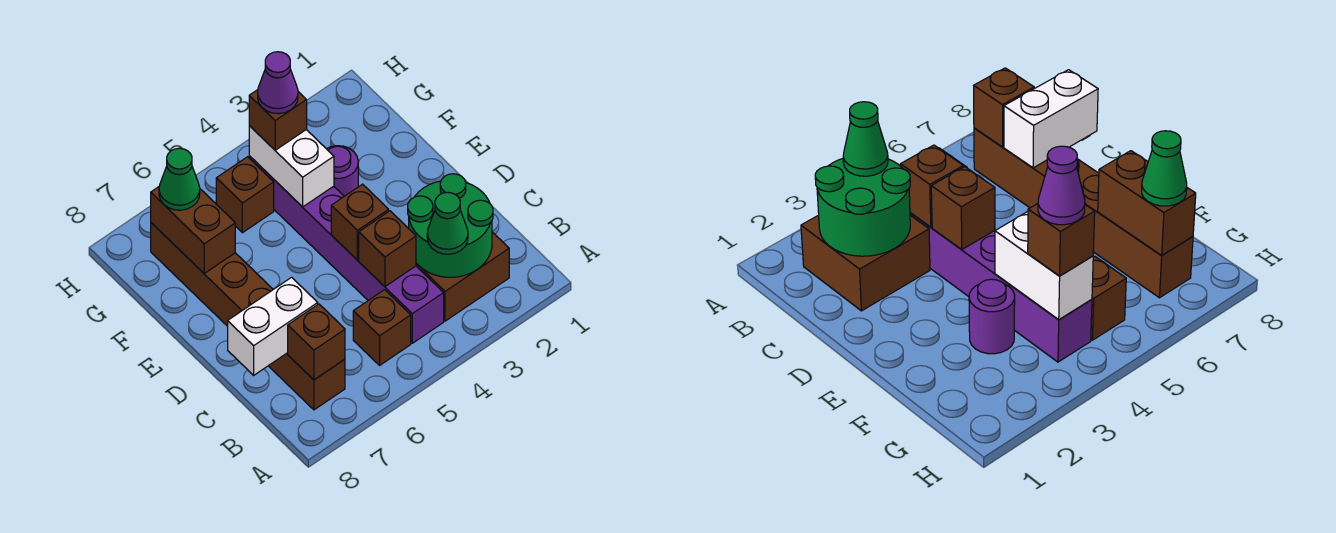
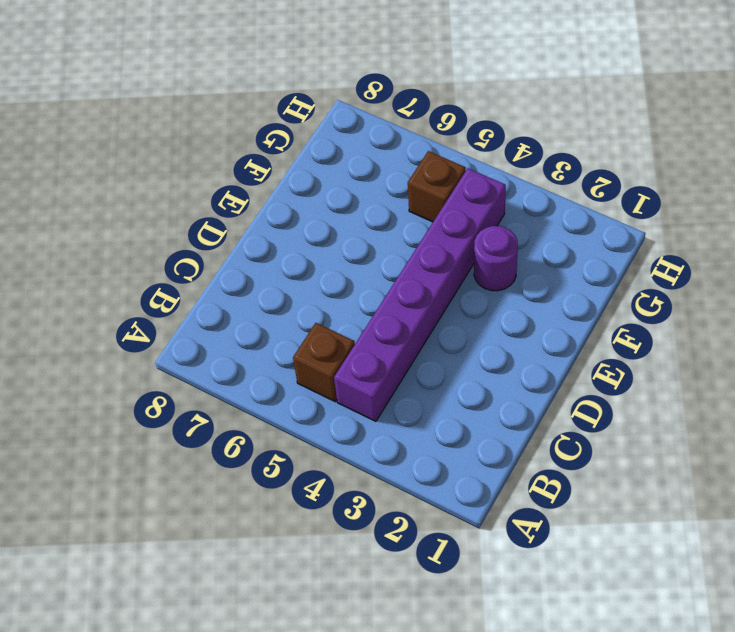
none -> brown brick B2:C3 level 1
none -> brown brick B7:G7 level 1
none -> green round brick B2:C3 level 2

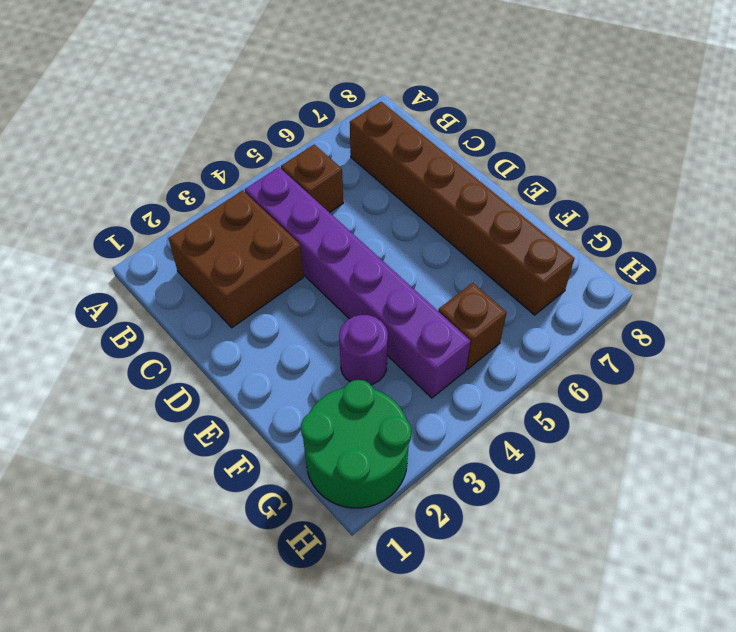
green round brick G1:H2 level 1 -> green round brick B2:C3 level 2
none -> brown brick B7 level 2
none -> brown brick C4 level 2
none -> white brick C7:C8 level 2

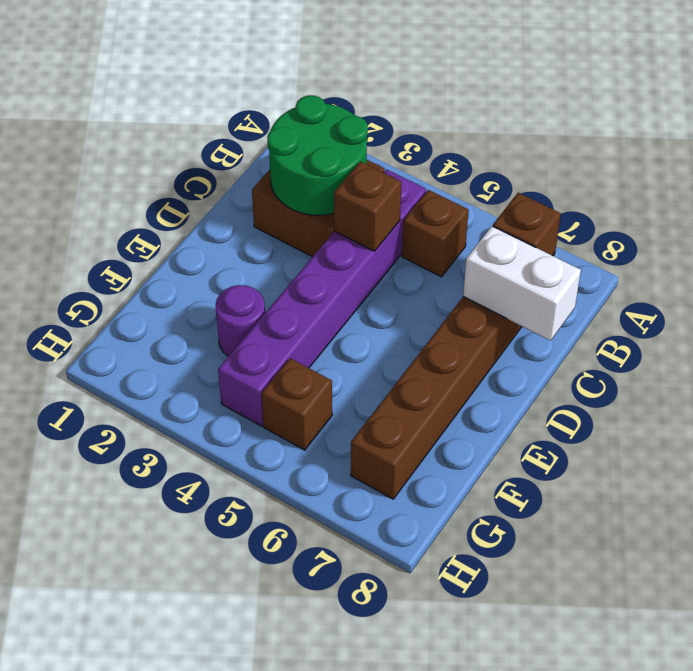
none -> brown brick D4 level 2
none -> white brick F4:G4 level 2
none -> brown brick F7:G7 level 2

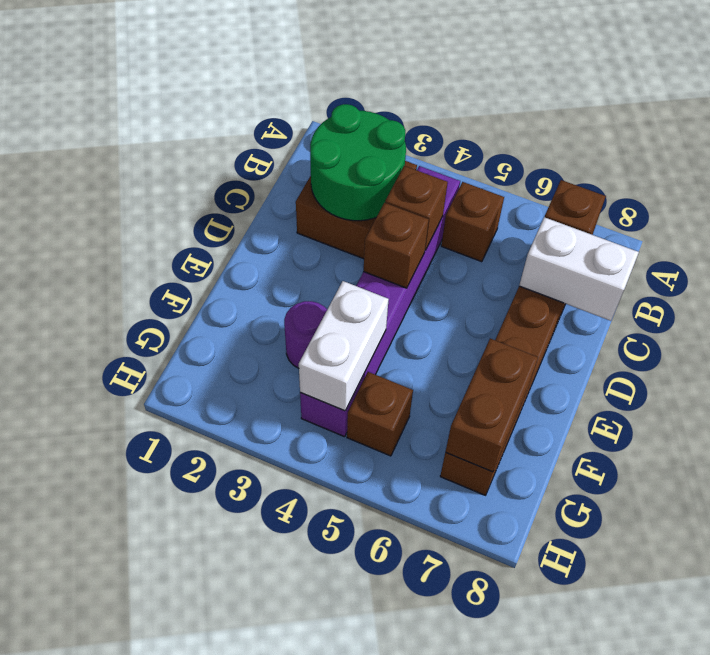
none -> green cone B3 level 3
none -> brown brick G4 level 3
none -> green cone G7 level 3

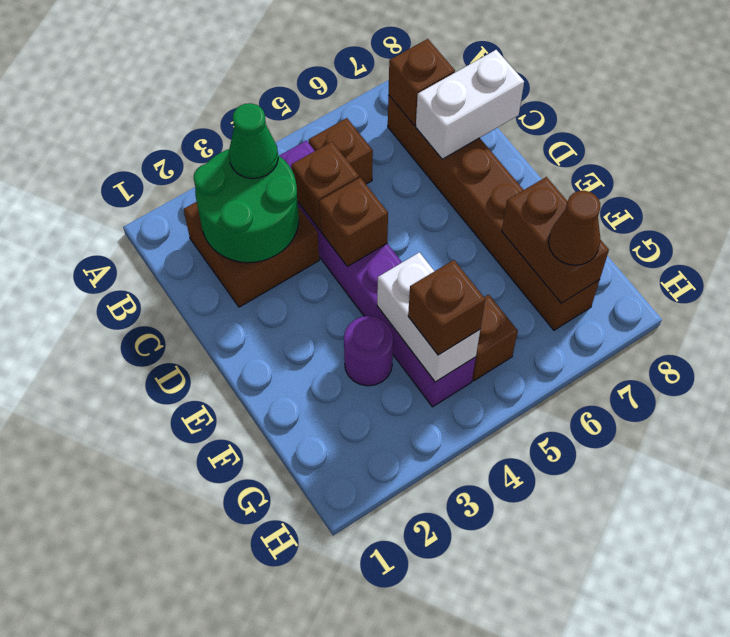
brown cone G7 level 3 -> green cone G7 level 3
none -> purple cone G4 level 4

